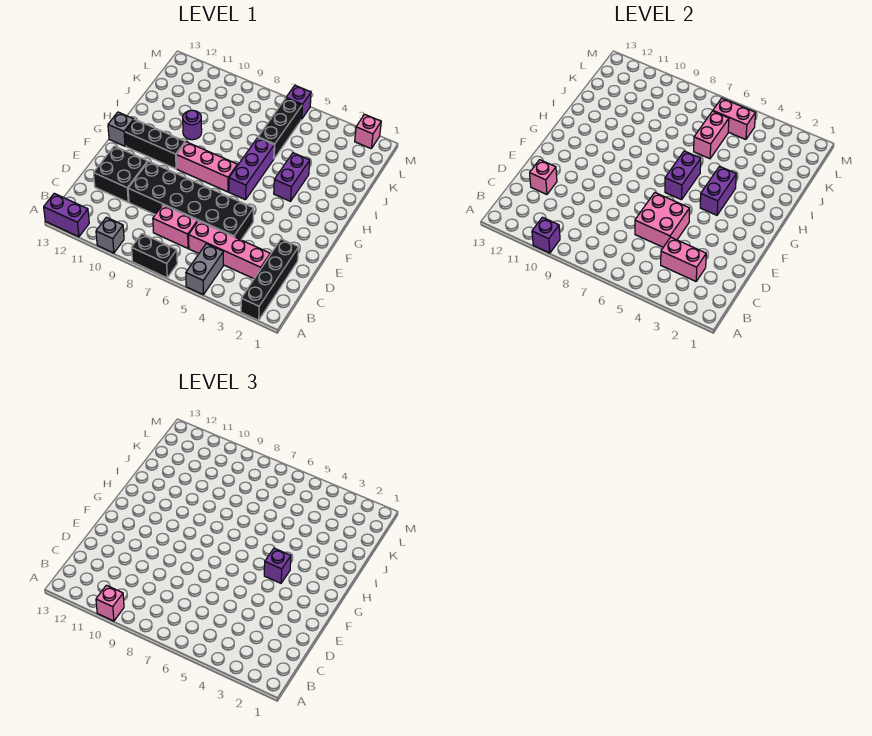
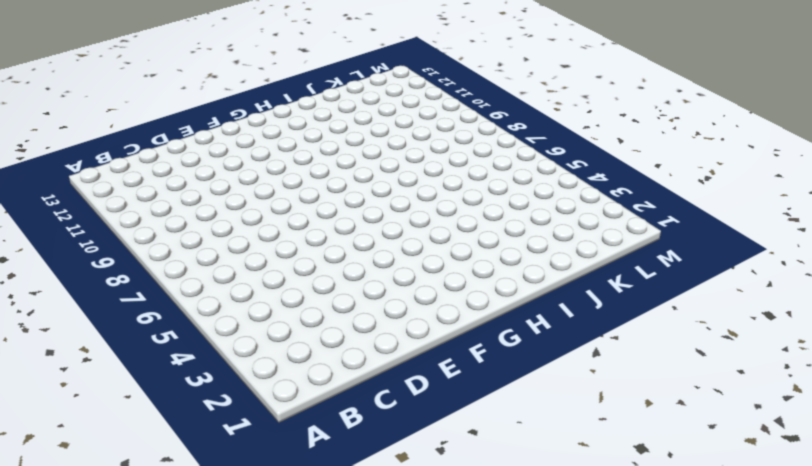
none -> black brick A2:D2 level 1
none -> grey brick A5:B5 level 1
none -> black brick A7:A8 level 1

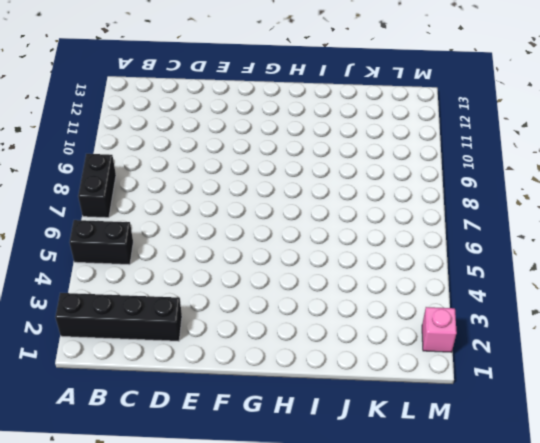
black brick A5:B5 level 1 -> grey brick A5:B5 level 1
none -> grey brick A10 level 1
none -> purple brick A12:A13 level 1
none -> pink brick C3:C6 level 1

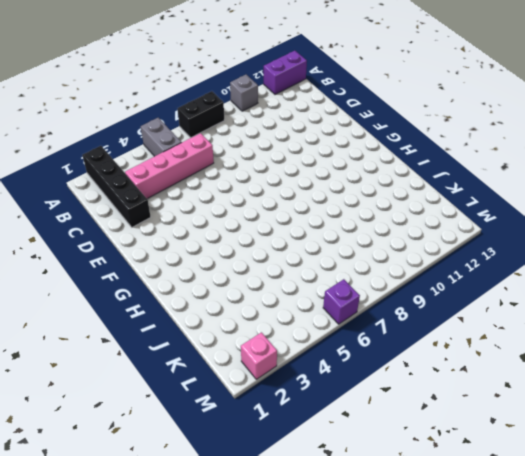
none -> pink brick C7:C8 level 1
none -> black brick D5:E10 level 1
none -> black brick D11:E12 level 1

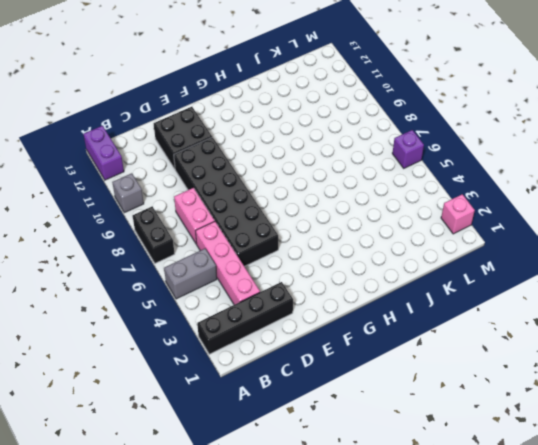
none -> purple brick G6:I6 level 1
none -> pink brick G7:G9 level 1
none -> black brick G10:G12 level 1

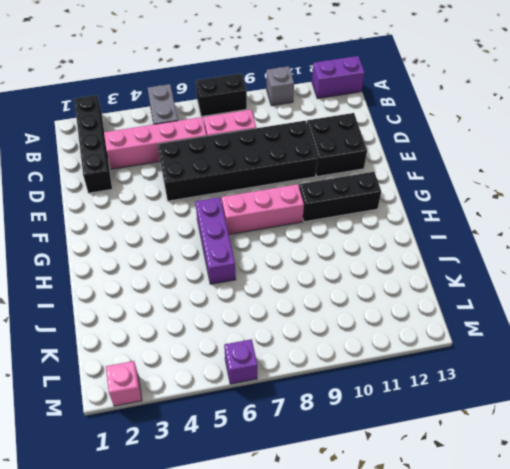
none -> grey brick G13 level 1
none -> purple brick H4:I4 level 1
none -> purple round brick I10 level 1

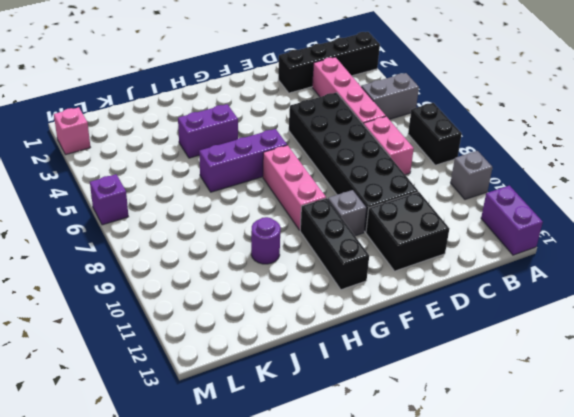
grey brick F10 level 1 -> grey brick G13 level 1
none -> black brick J6:L6 level 1
none -> purple brick A10 level 2
none -> pink brick C3:C4 level 2

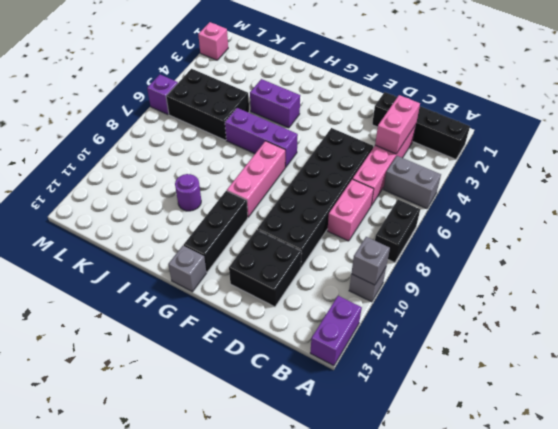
grey brick A10 level 2 -> purple brick A10 level 2
black brick J5:L6 level 1 -> black brick J6:L6 level 1
none -> pink brick D5:E6 level 2
none -> pink brick D12 level 2
none -> purple brick G4:H4 level 2

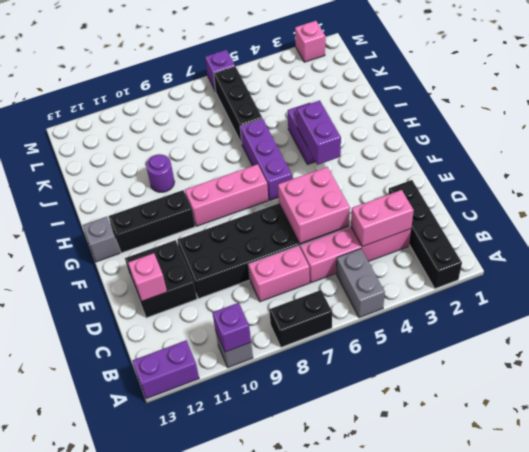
none -> purple brick G6:H6 level 2
none -> pink brick J6:K6 level 2
none -> pink brick L5:L6 level 2

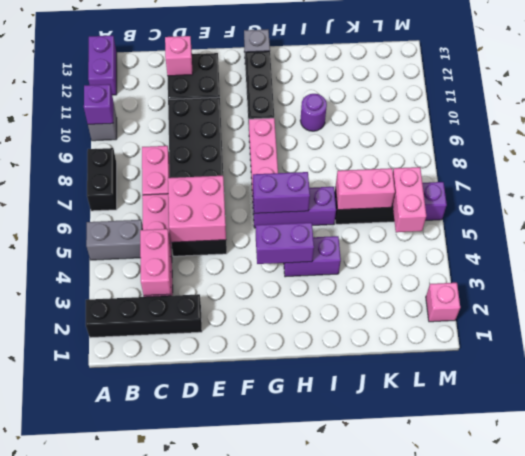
none -> pink brick A10 level 3
none -> purple brick G4 level 3

